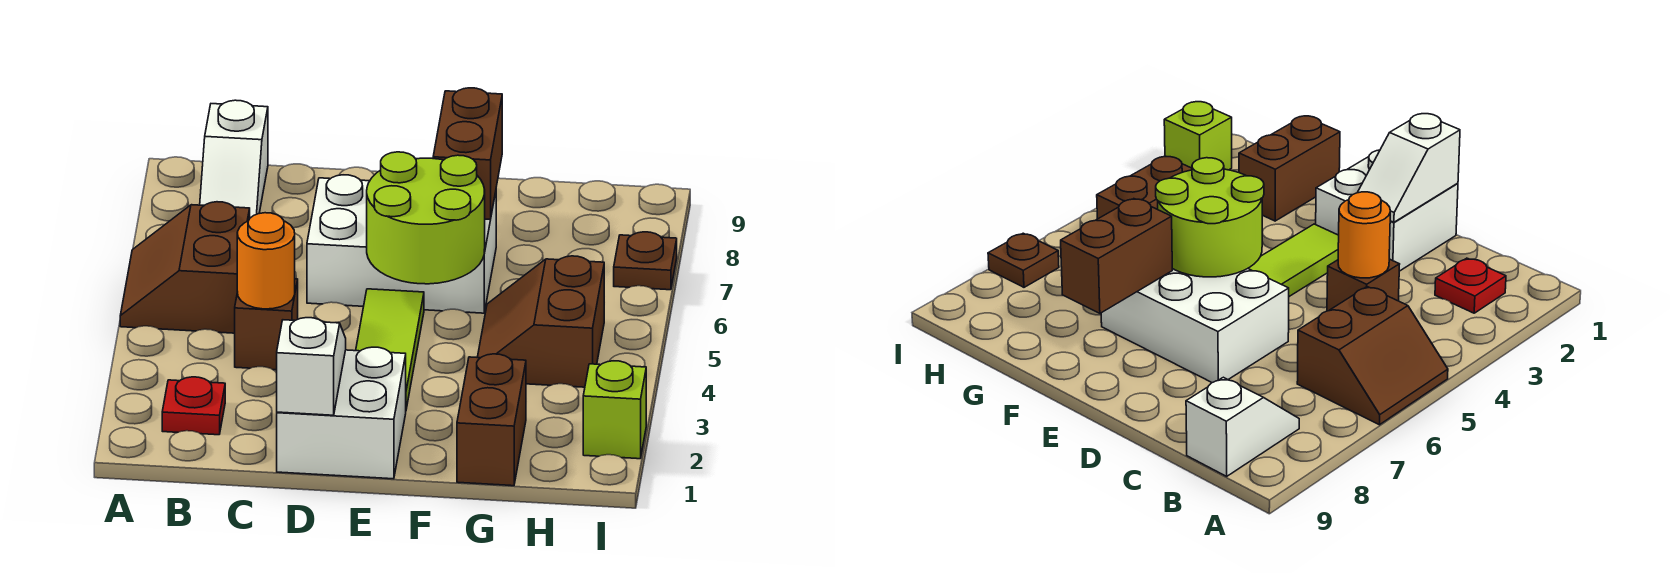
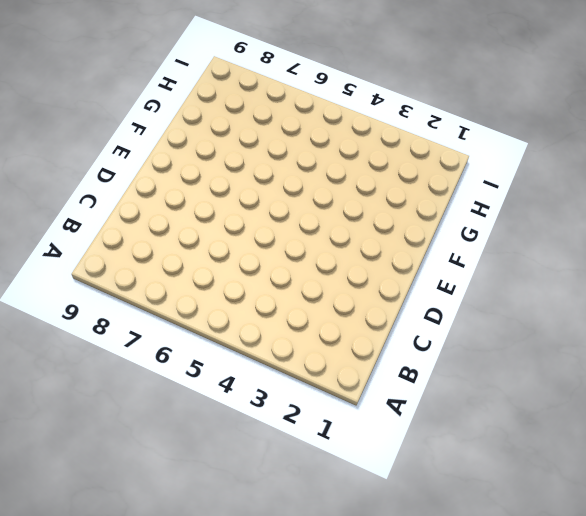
none -> brown slope A5:B6 level 1 top B
none -> red plate B2 level 1
none -> white slope B8:B9 level 1 top 9

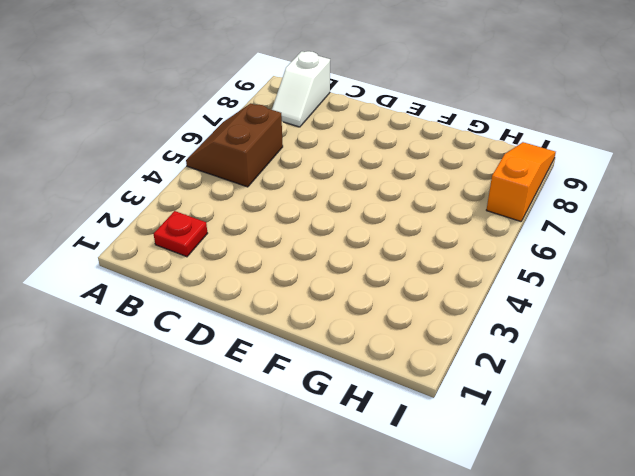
orange slope I7:I9 level 1 top 7 -> brown plate I7 level 1
none -> brown brick C4 level 1
none -> white brick D1:E2 level 1
none -> white brick D6:F7 level 1

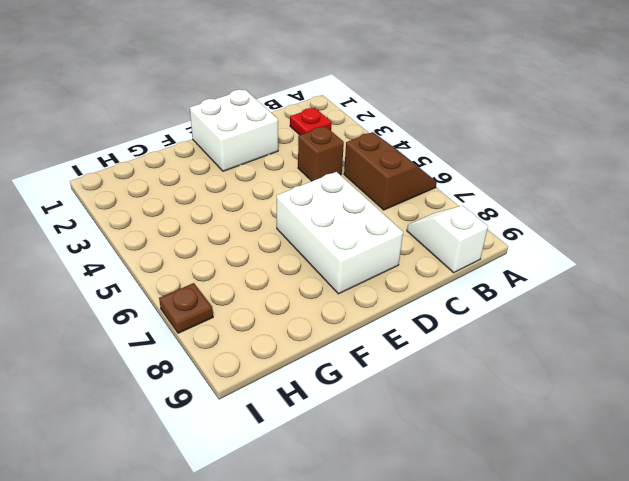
white brick D6:E8 level 1 -> white brick D6:F7 level 1
none -> lime tile E3:E5 level 1
none -> brown brick G1:G2 level 1
none -> brown slope G4:H5 level 1 top H

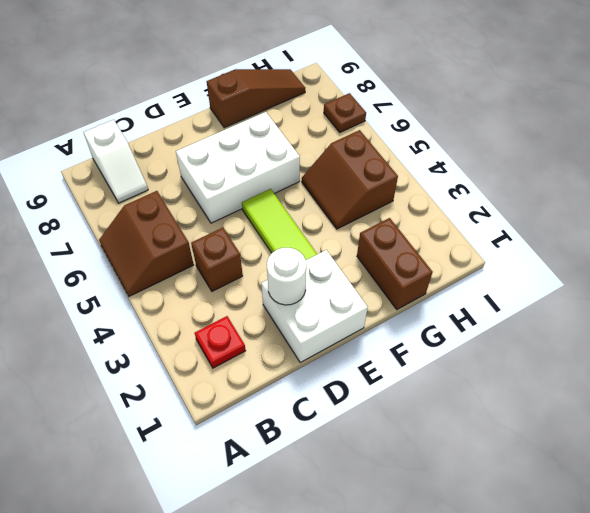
white round brick D2 level 2 -> white slope D1:D2 level 2 top 1
brown slope F9:H9 level 1 top F -> none
none -> lime brick I2 level 1
none -> orange round brick C4 level 2
none -> lime round brick E5:F6 level 2

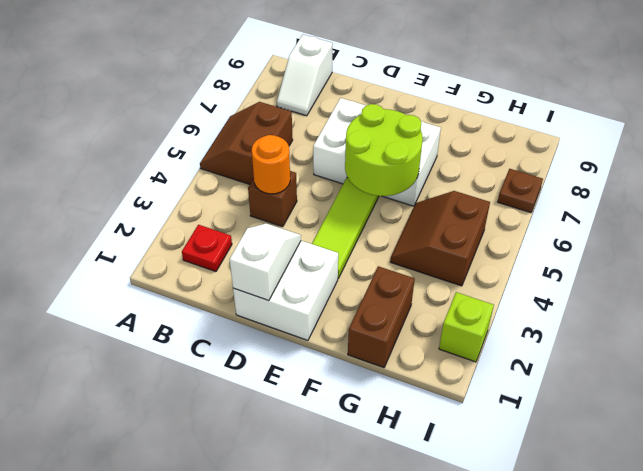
none -> brown brick F7:F8 level 2

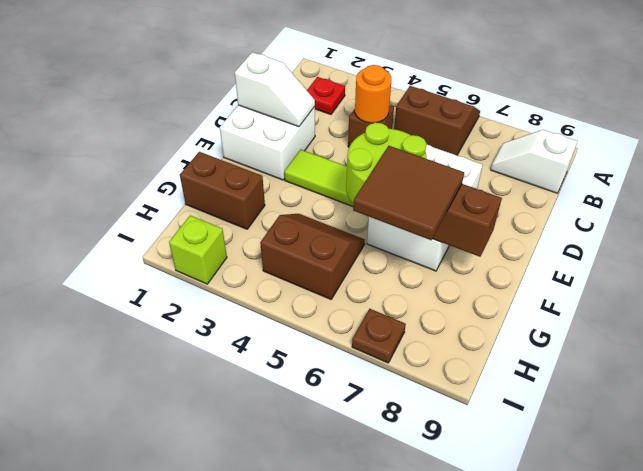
brown tile F6:G7 level 3 -> none

